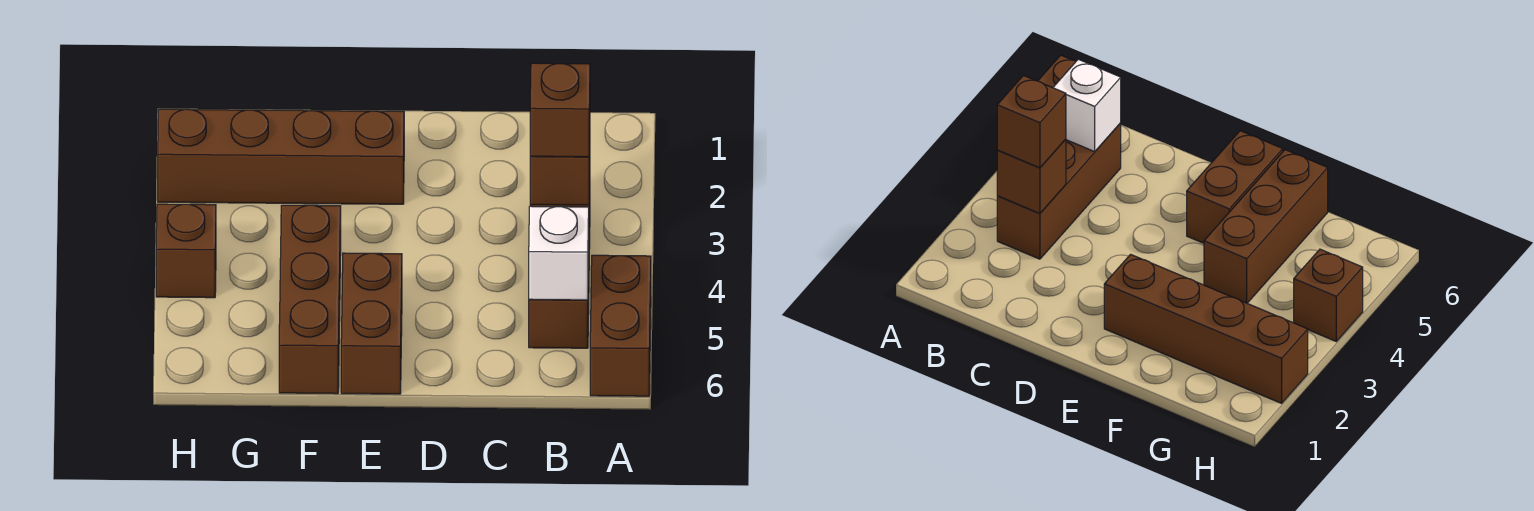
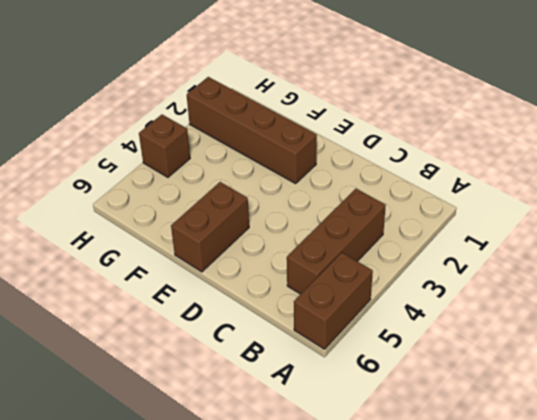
none -> brown brick F4:F6 level 1
none -> brown brick B3 level 2

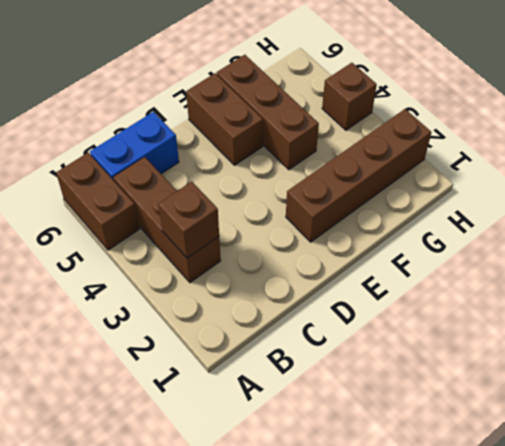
blue brick B6:C6 level 1 -> none
none -> white brick B5 level 2
none -> brown brick B3 level 3

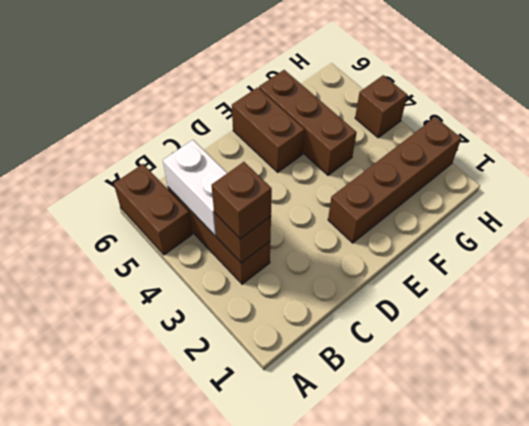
white brick B4:B5 level 2 -> white brick B5 level 2

